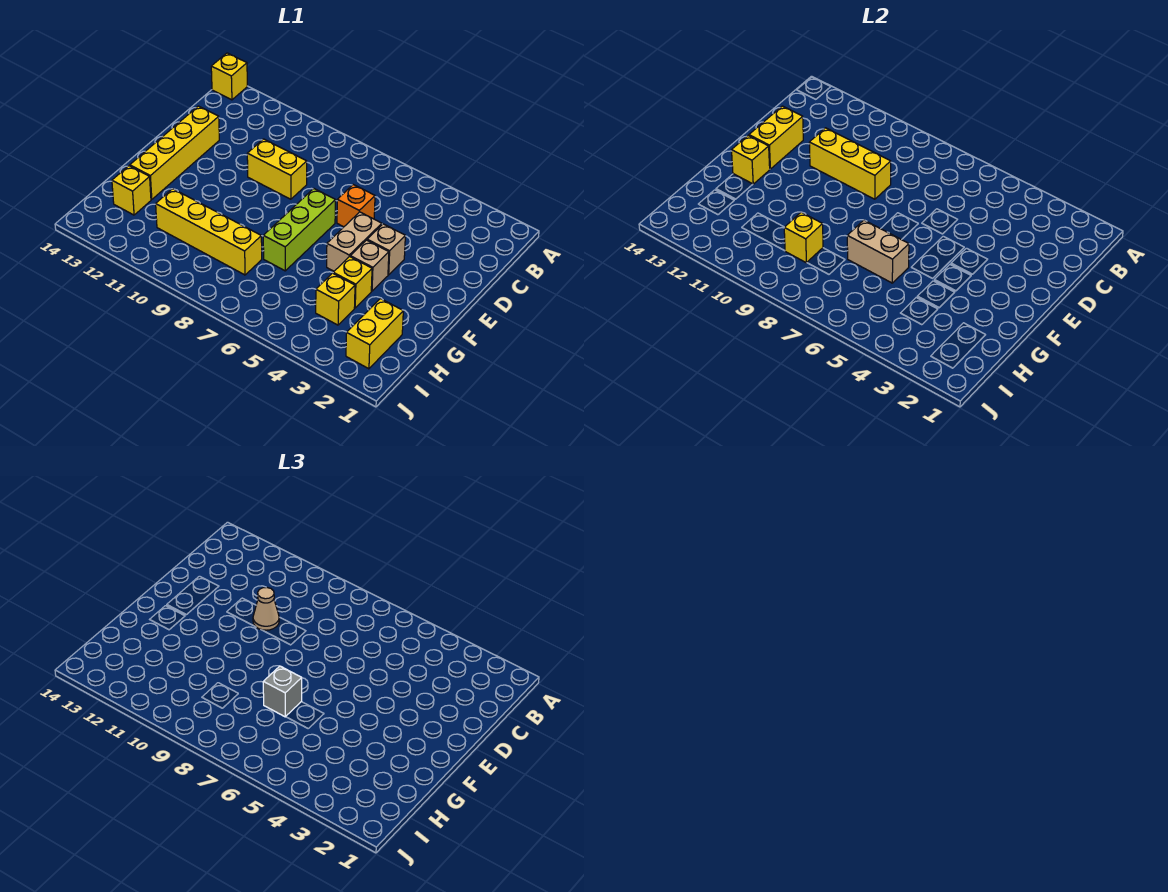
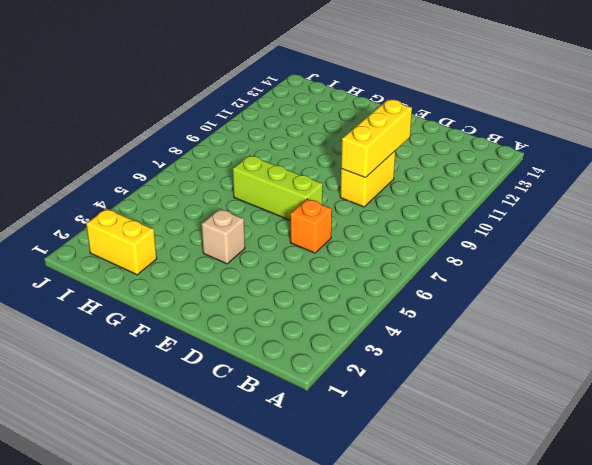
none -> yellow brick A14 level 1
none -> yellow brick D13:G13 level 1
none -> tan brick E4 level 1

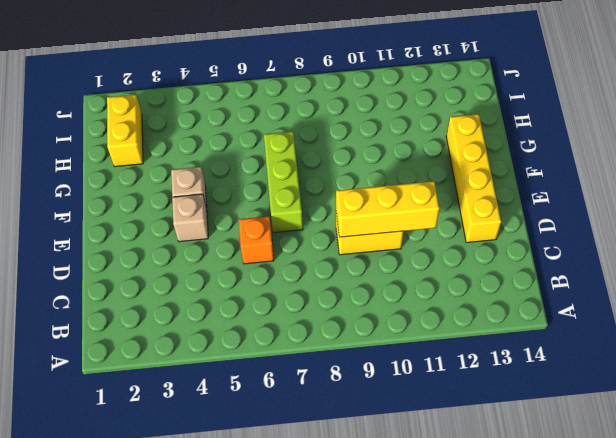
none -> yellow brick A14 level 1
none -> tan brick E5:F5 level 1
none -> yellow brick G4 level 1

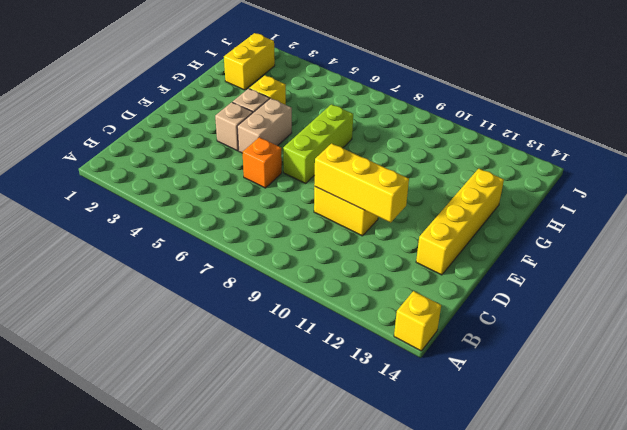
none -> yellow brick H4 level 1
none -> yellow brick H8:H11 level 1
none -> yellow brick H13 level 1

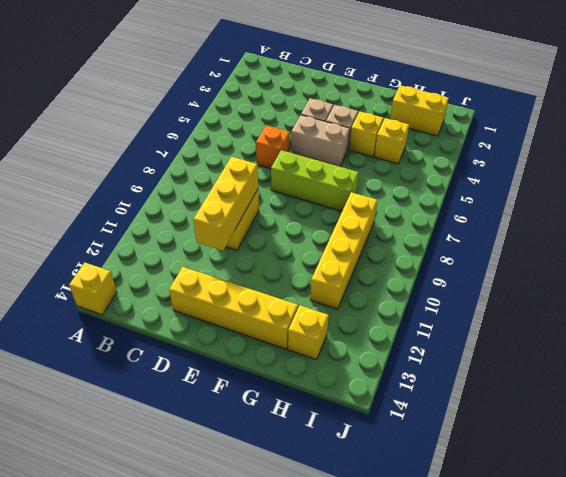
none -> yellow brick D13:E13 level 2
none -> yellow brick F13 level 2
none -> tan brick G6:G7 level 2

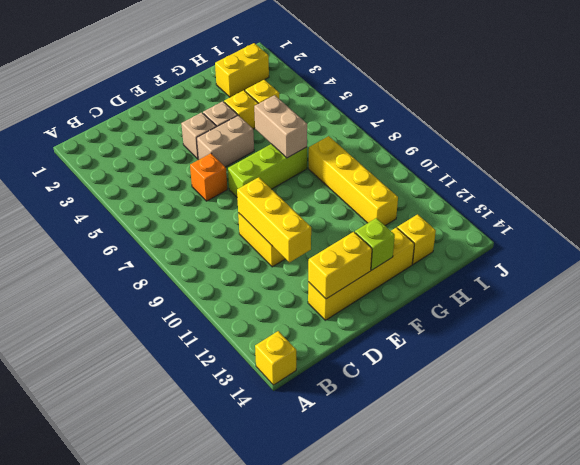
lime brick F13 level 2 -> yellow brick F13 level 2
none -> yellow brick H9 level 2
none -> tan cone D10 level 3
none -> grey brick G7 level 3

